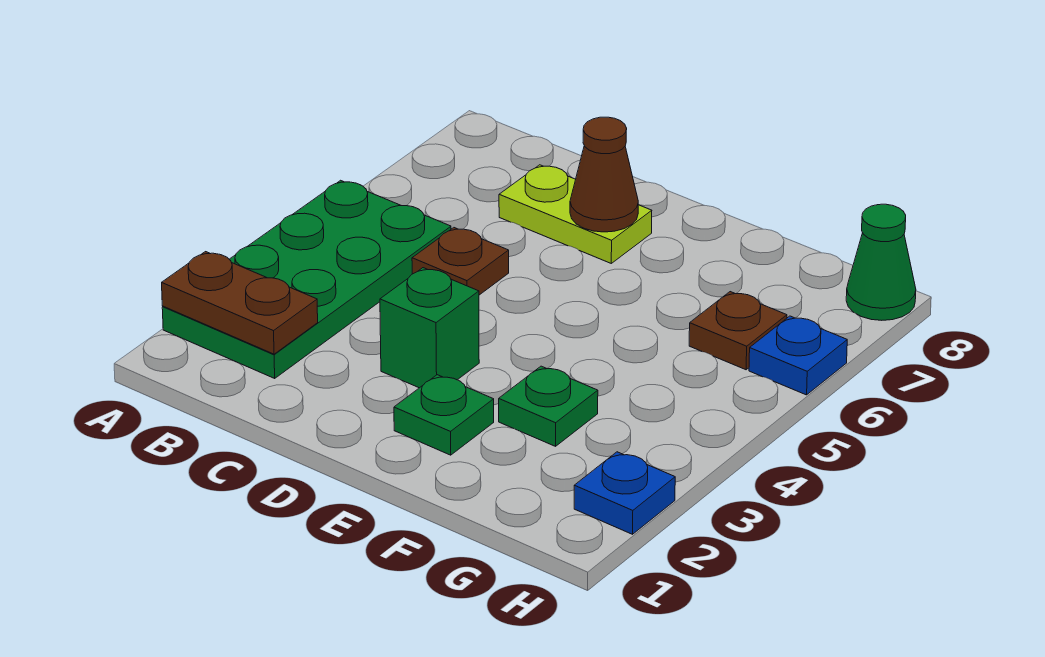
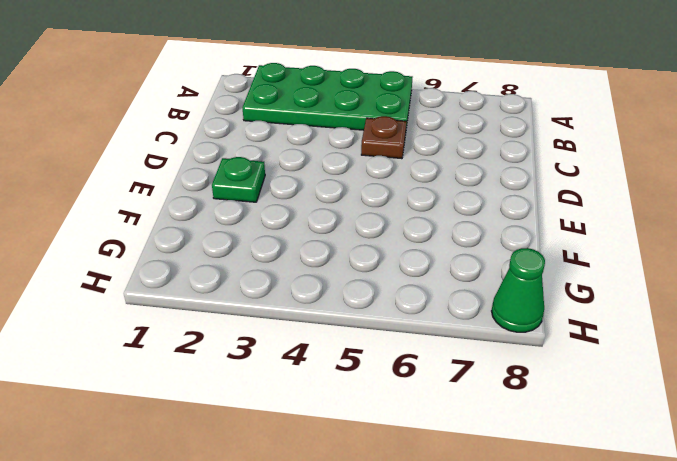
none -> lime plate C7:D7 level 1
none -> green brick D3 level 1
none -> green plate F3 level 1

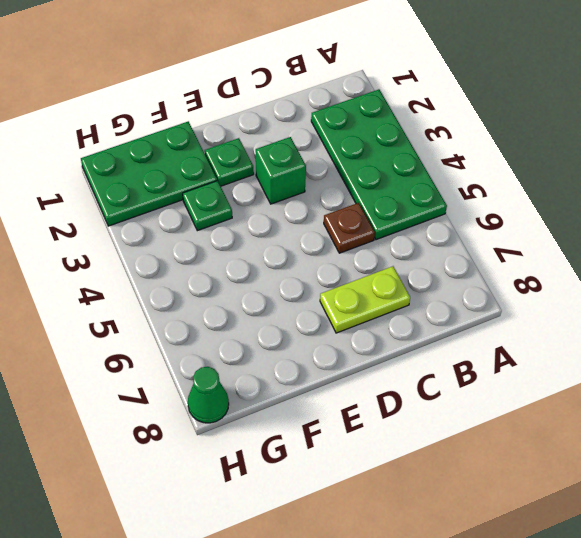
green plate F1:H2 level 1 -> blue plate H2 level 1
none -> brown plate G6 level 1
none -> blue plate H6 level 1
none -> brown plate A2:B2 level 2

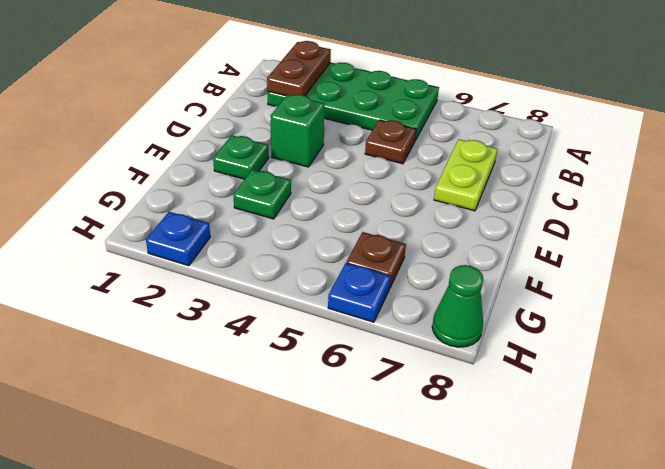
none -> brown cone D7 level 2

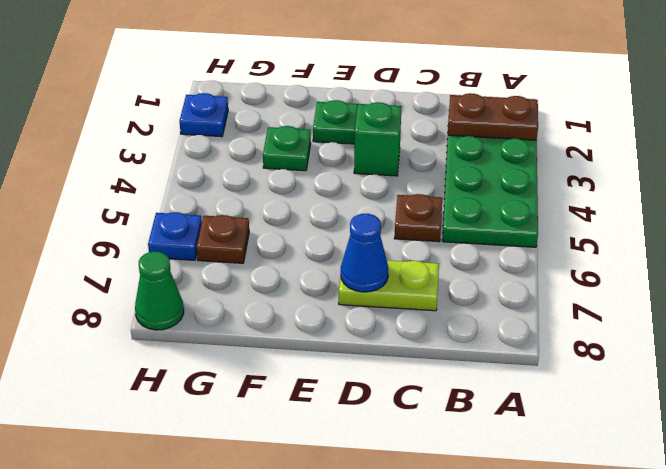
blue cone D7 level 2 -> brown cone D7 level 2

